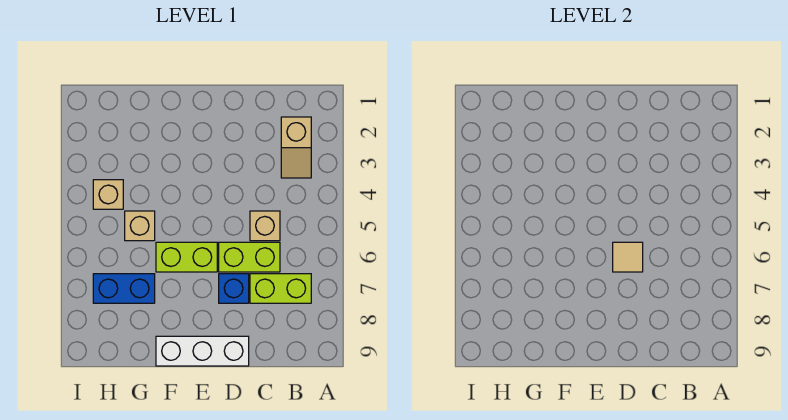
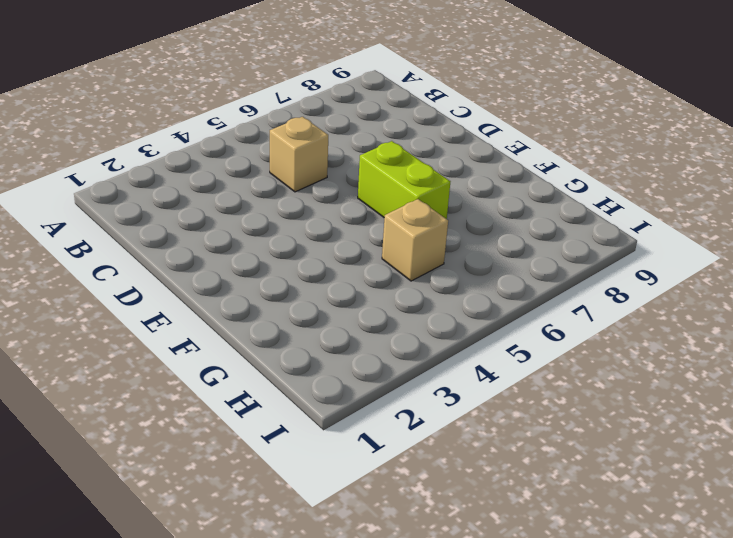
none -> tan slope B2:B3 level 1 top 2
none -> lime brick B7:C7 level 1

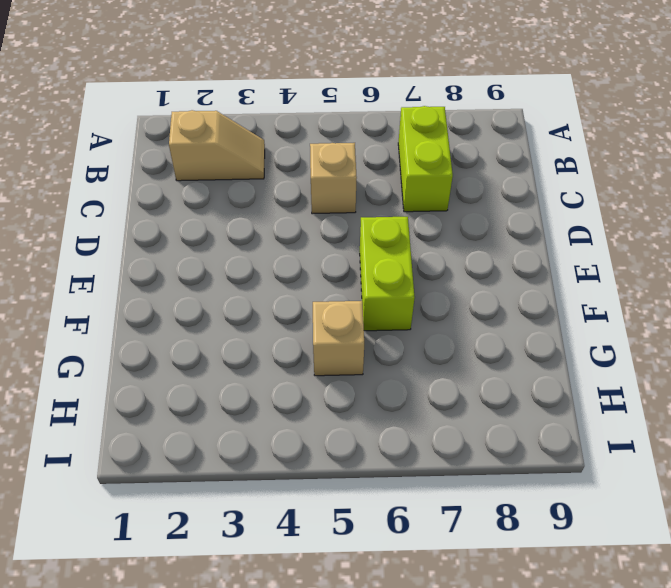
none -> lime brick C6:D6 level 1
none -> blue brick D7 level 1

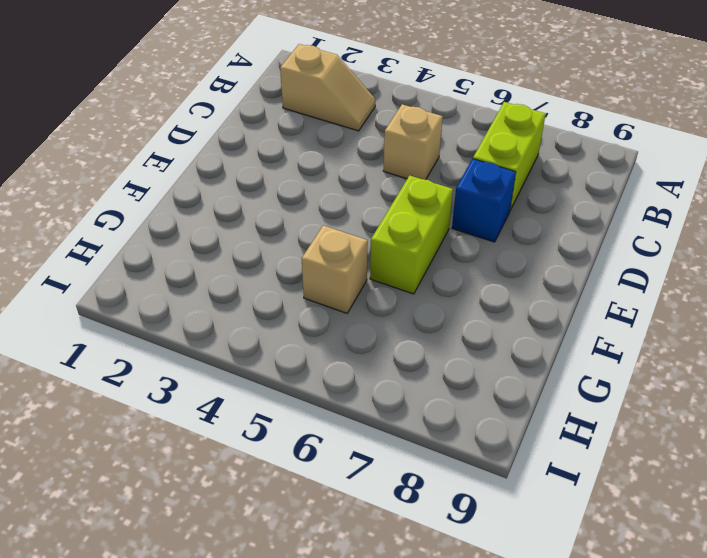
none -> lime brick C6:D6 level 1
none -> white brick D9:F9 level 1

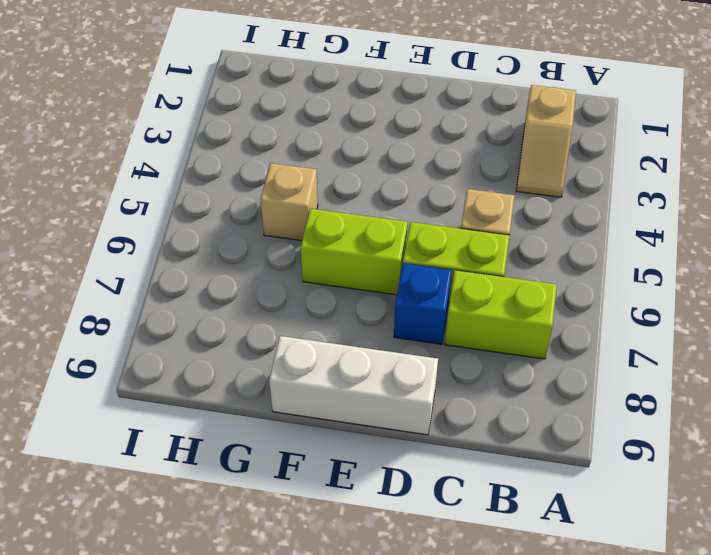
none -> blue brick G7:H7 level 1
none -> tan brick H4 level 1

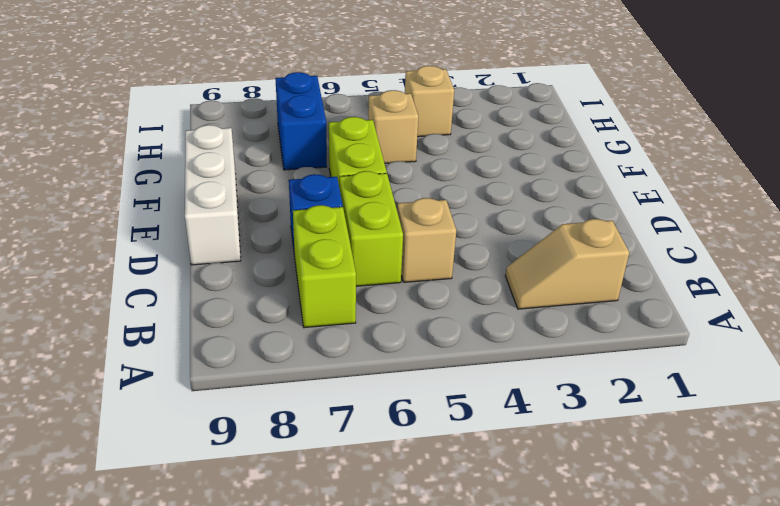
none -> tan tile D6 level 2

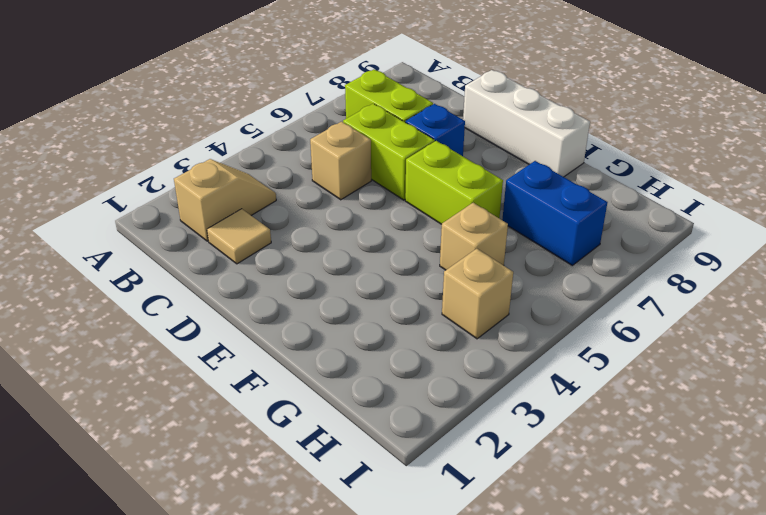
tan tile C2 level 1 -> tan tile D6 level 2

